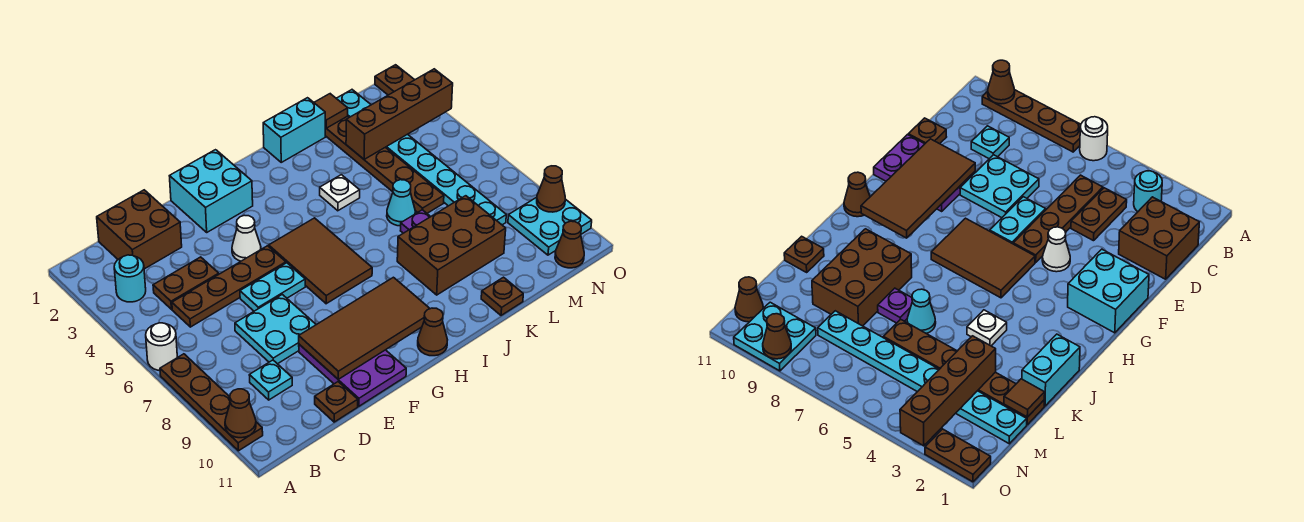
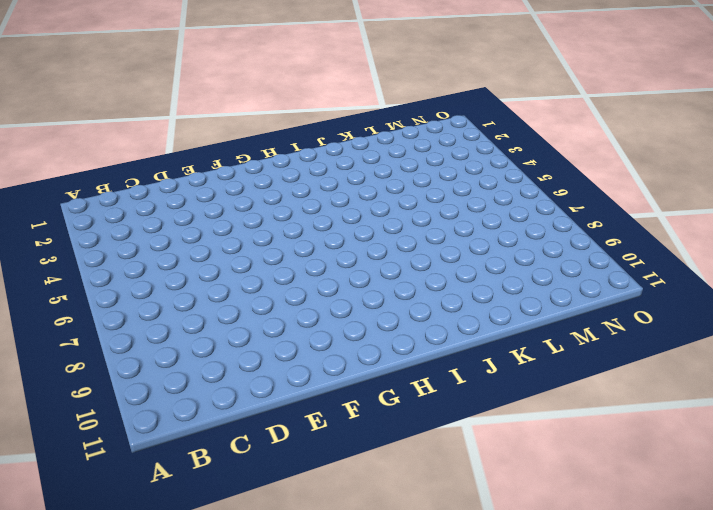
none -> white round brick A6 level 1
none -> brown plate A7:A10 level 1
none -> cyan round brick B3 level 1
none -> brown brick C1:D2 level 1

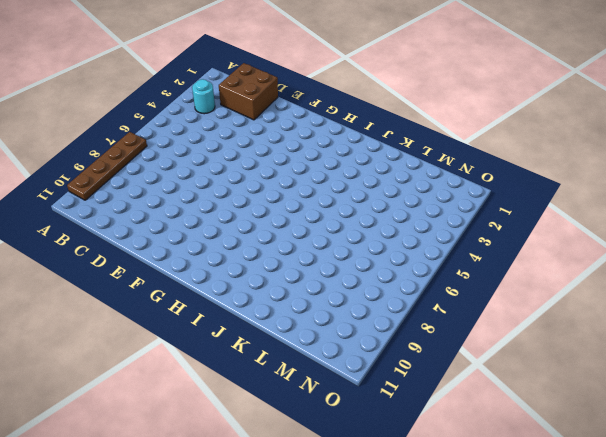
none -> white round brick A6 level 1
none -> brown plate C4:D4 level 1
none -> brown plate C5:F5 level 1
none -> cyan plate C9 level 1

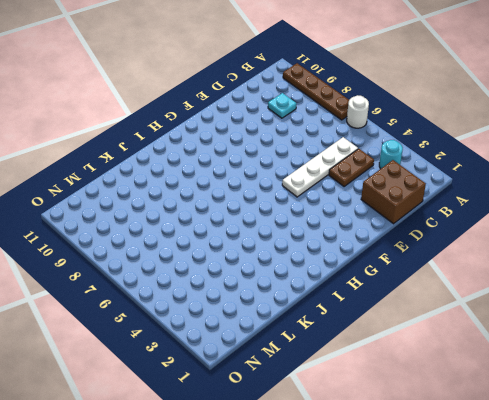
white plate C5:F5 level 1 -> brown plate C5:F5 level 1
none -> cyan plate D7:E8 level 1
none -> brown plate D11 level 1
none -> cyan plate E6:F6 level 1
none -> purple plate E9:F11 level 1

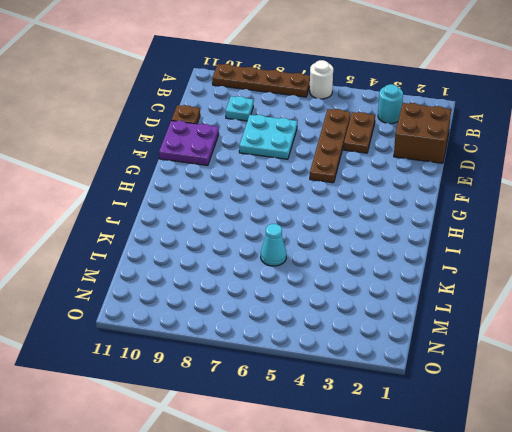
purple plate E10:F11 level 1 -> purple plate E9:F11 level 1
none -> cyan plate E6:F6 level 1
none -> cyan brick F1:G2 level 1
none -> white cone F4 level 1
none -> brown tile G5:H7 level 1

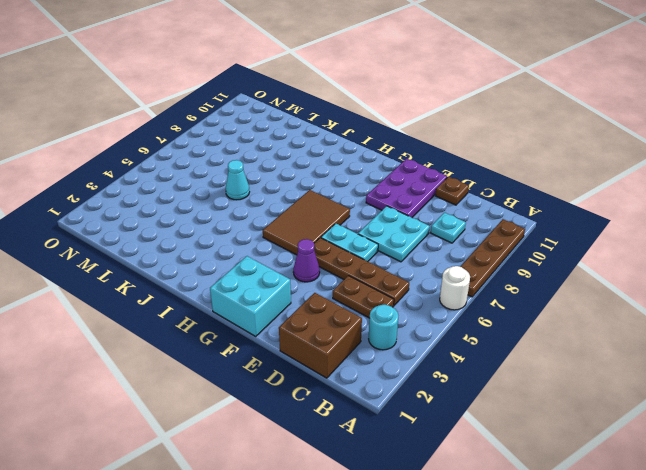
purple cone F4 level 1 -> white cone F4 level 1
none -> brown cone H11 level 1
none -> cyan brick J1:K1 level 1
none -> white plate J4 level 1
none -> brown brick J8:L9 level 1

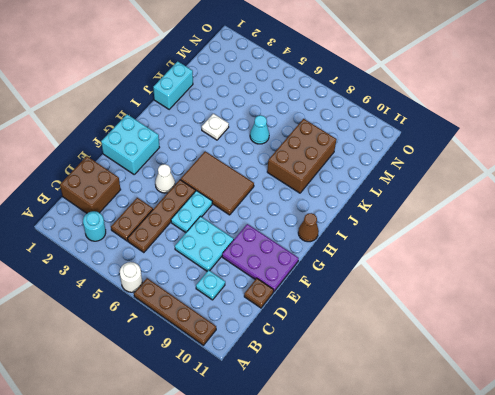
none -> purple plate K7 level 1
none -> brown plate K11 level 1
none -> brown plate L1:L6 level 1
none -> cyan plate M1:M8 level 1

